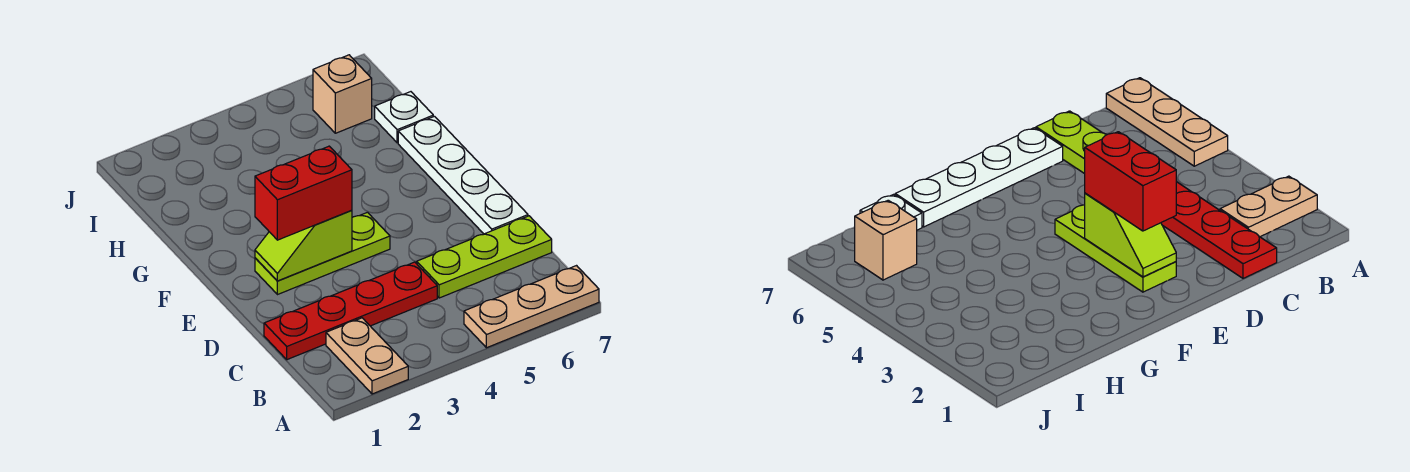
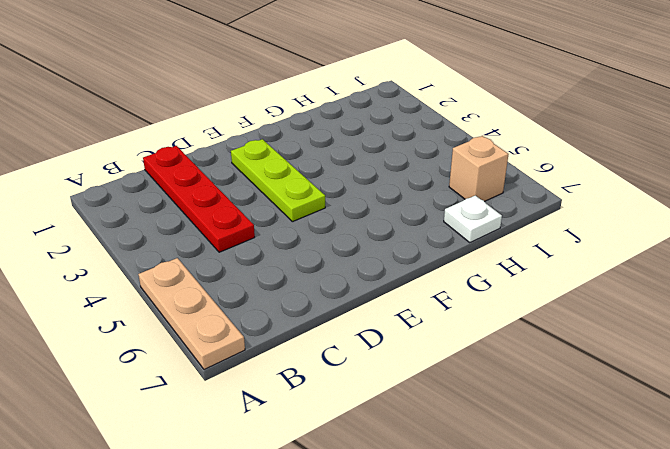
none -> tan plate A2:B2 level 1
none -> lime plate C5:C7 level 1

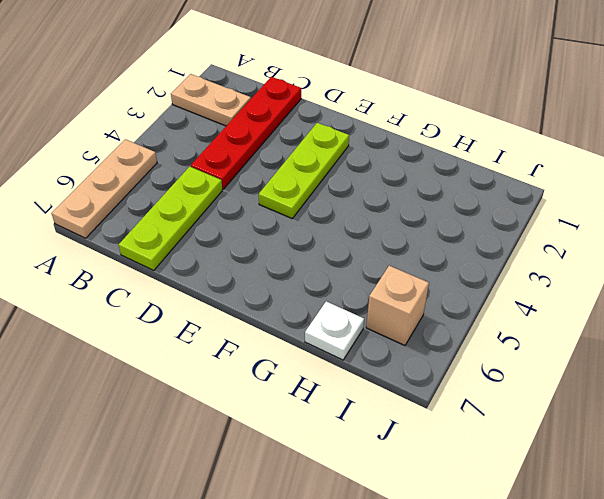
none -> white plate D7:G7 level 1
none -> lime slope E2:E3 level 2 top 3

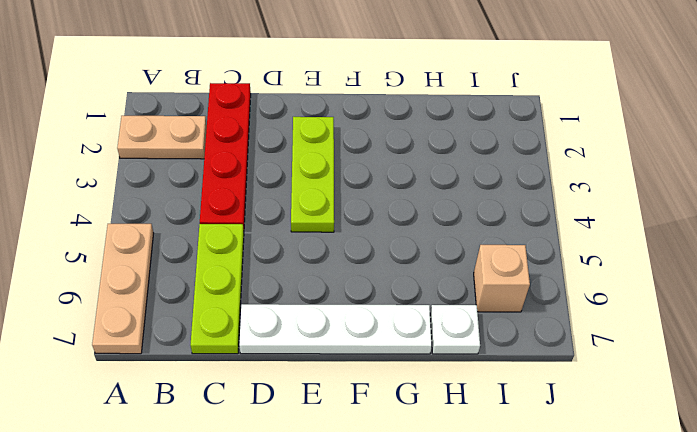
none -> lime slope E2:E3 level 2 top 3
none -> red brick E2:E3 level 3

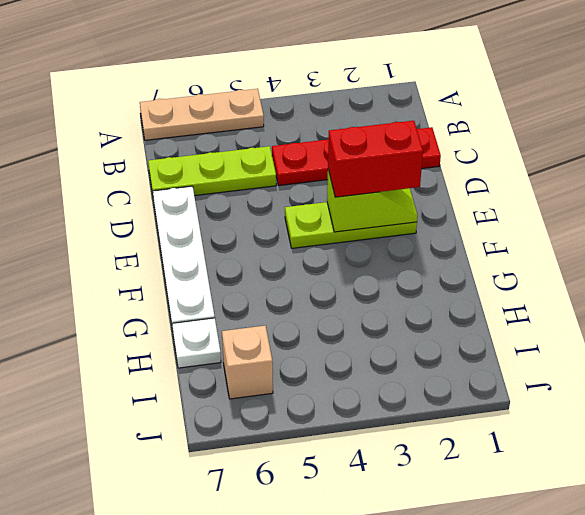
none -> tan plate A2:B2 level 1

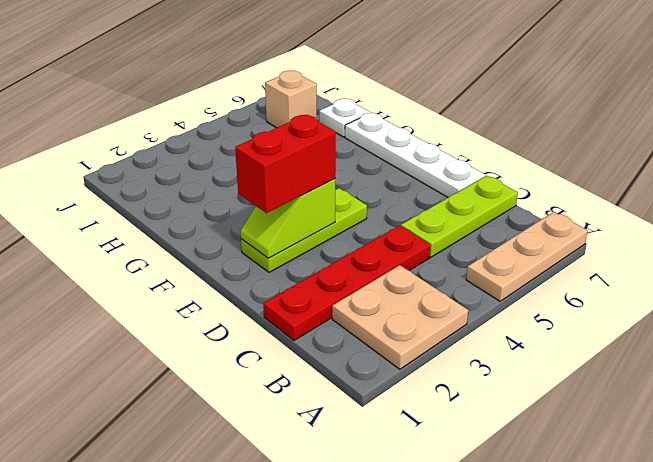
tan plate A2:B3 level 1 -> tan plate A2:B2 level 1

